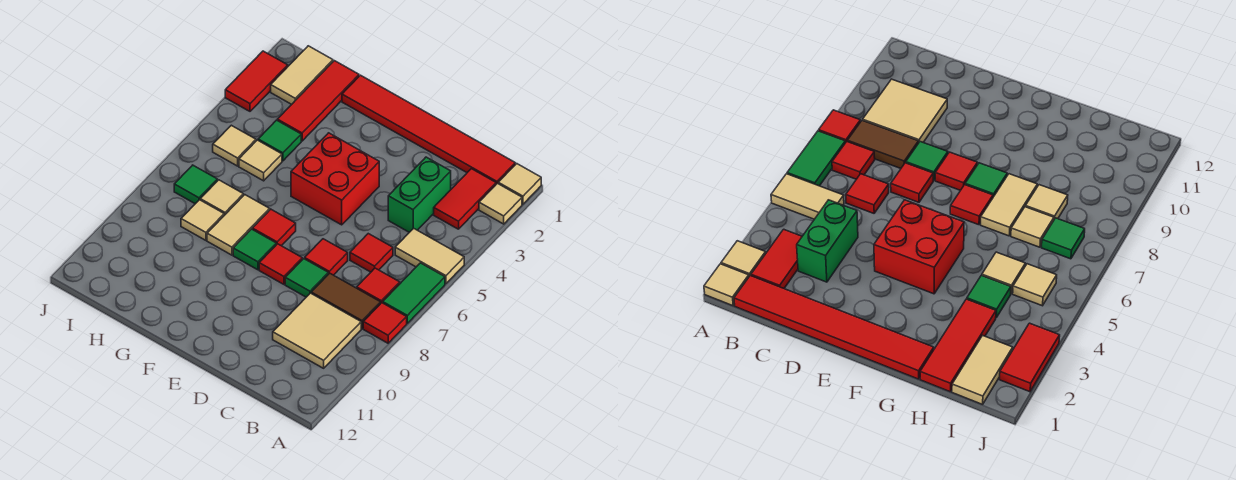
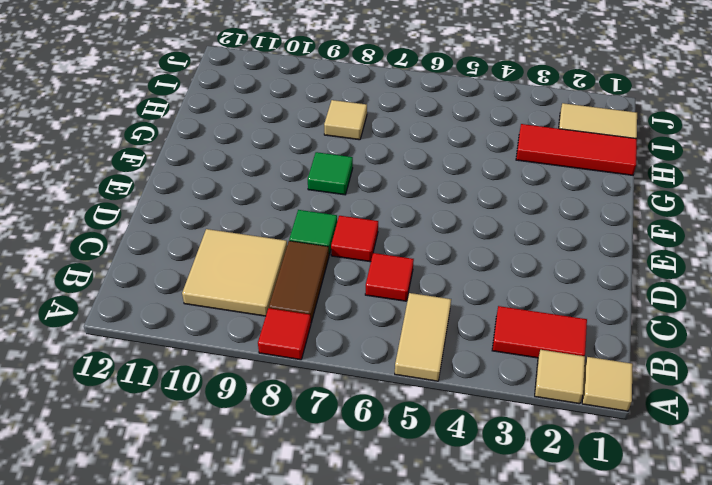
none -> green tile A6:A7 level 1
none -> red tile B1:G1 level 1
none -> red tile B7 level 1

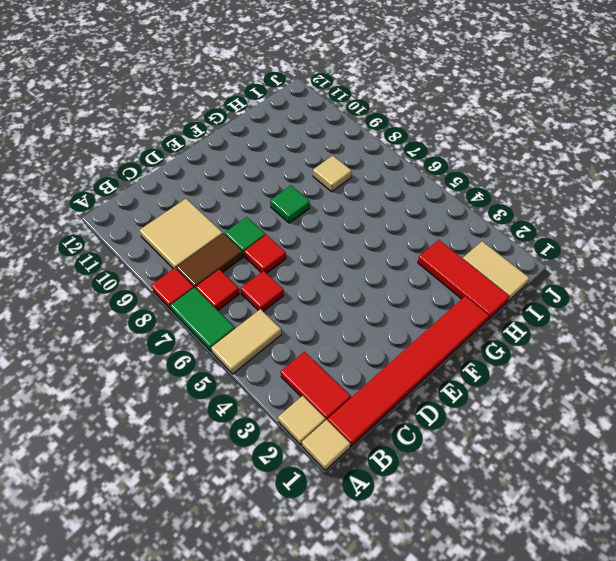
none -> green brick C3:C4 level 1
none -> red brick E4:F5 level 1
none -> red tile E8 level 1

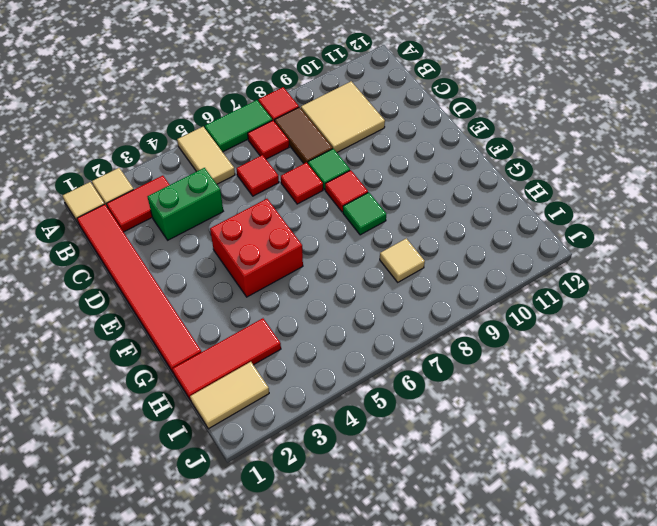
none -> red tile F7 level 1
none -> tan tile G7:G8 level 1
none -> green tile H4 level 1

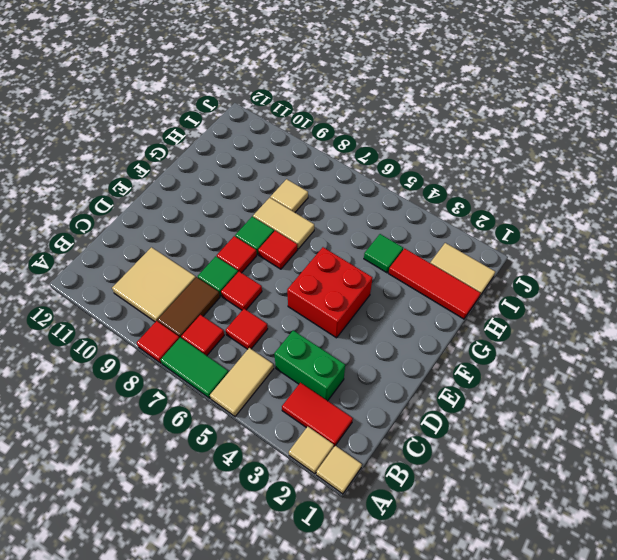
none -> red tile B1:G1 level 1
none -> tan tile H5 level 1
none -> tan tile H7 level 1

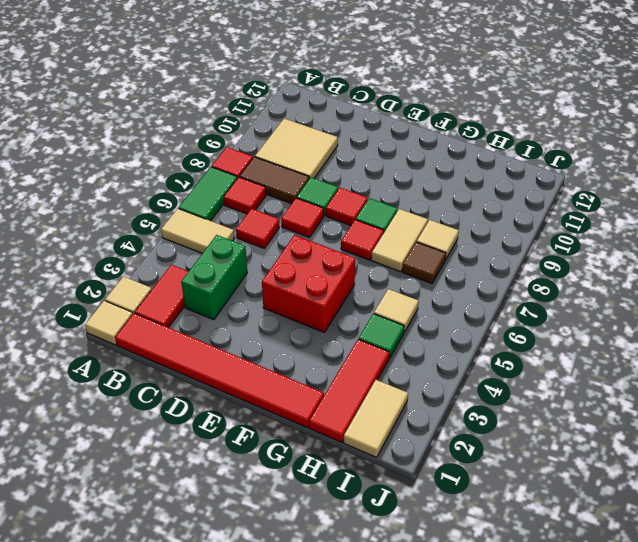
brown tile H7 level 1 -> tan tile H7 level 1
none -> tan tile I5 level 1
none -> green tile I7 level 1
none -> red tile J2:J3 level 1

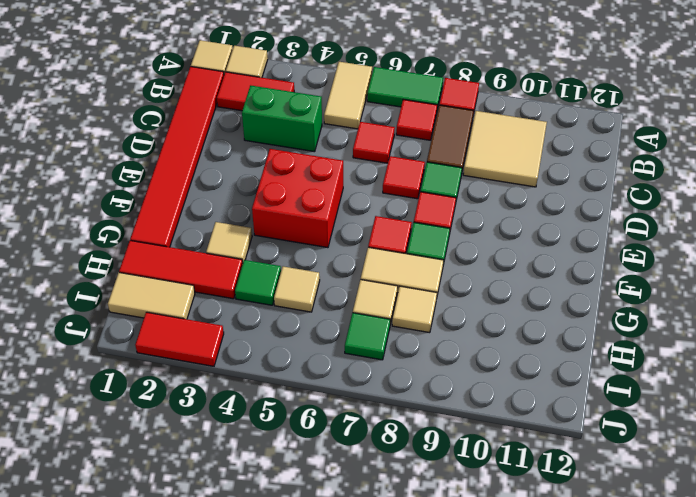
tan tile G3 level 1 -> tan tile I5 level 1

